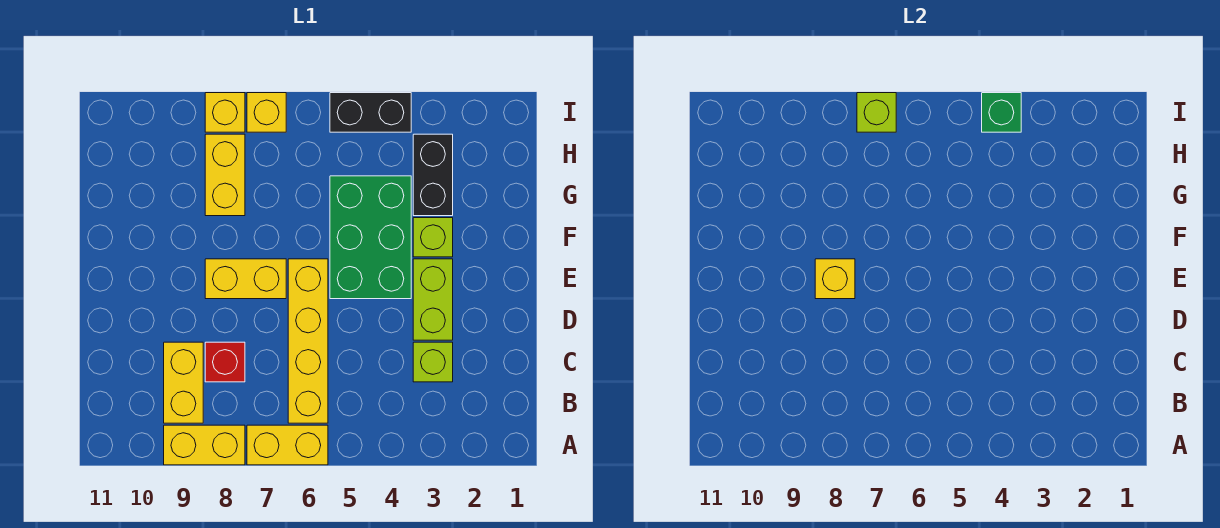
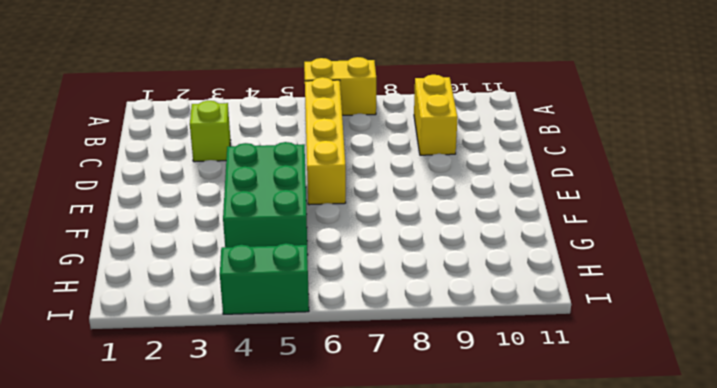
green brick I4:I5 level 1 -> black brick I4:I5 level 1
none -> yellow brick A8:A9 level 1
none -> red brick C8 level 1
none -> lime brick D3:E3 level 1

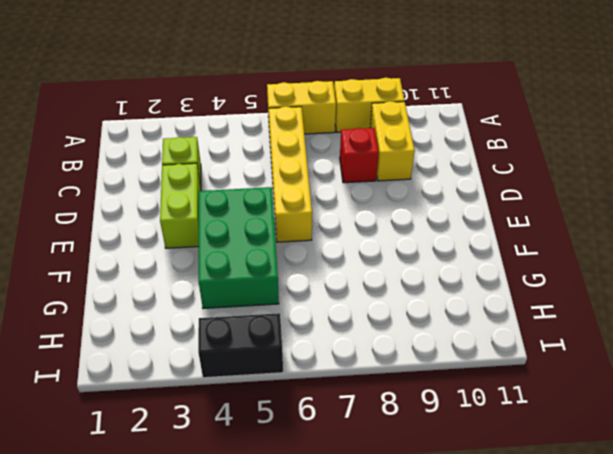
none -> yellow brick E7:E8 level 1
none -> lime brick F3 level 1
none -> black brick G3:H3 level 1

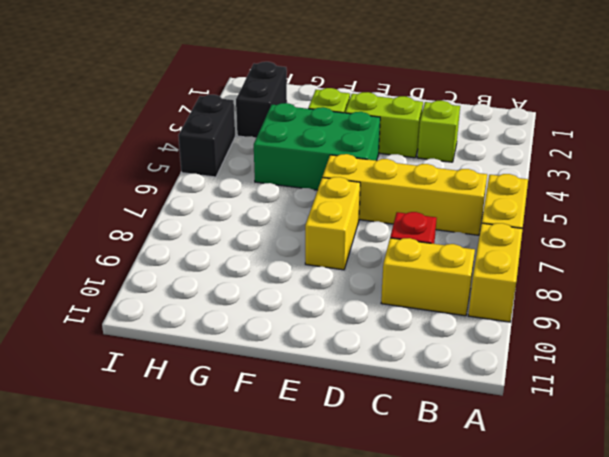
black brick H2:H3 level 1 -> black brick G3:H3 level 1
none -> yellow brick G8:H8 level 1
none -> yellow brick I7 level 1
none -> yellow brick I8 level 1

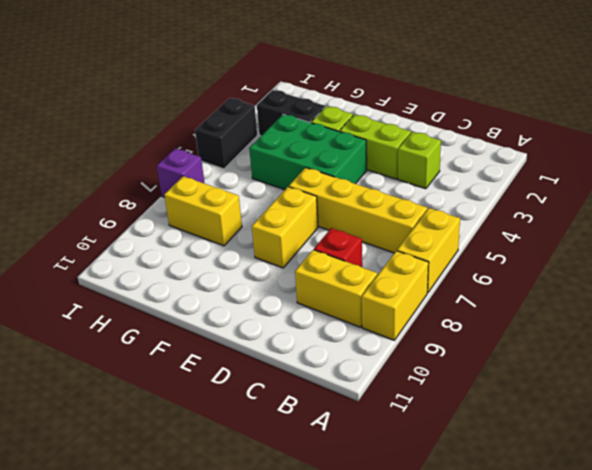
purple brick I7 level 1 -> yellow brick I7 level 1
none -> yellow brick I8 level 1
none -> yellow brick E8 level 2
none -> green brick I4 level 2

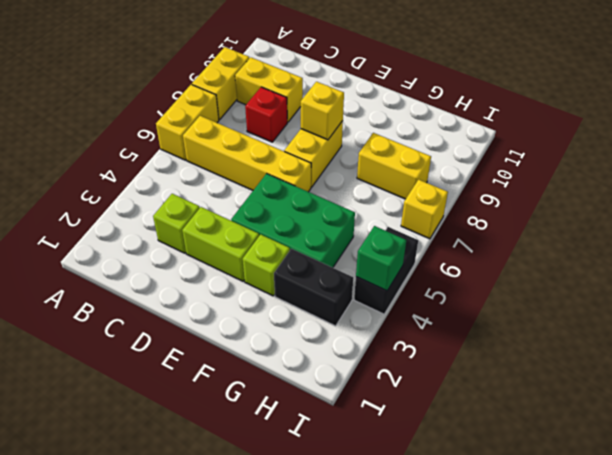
none -> yellow brick I8 level 1
none -> lime brick I7 level 2

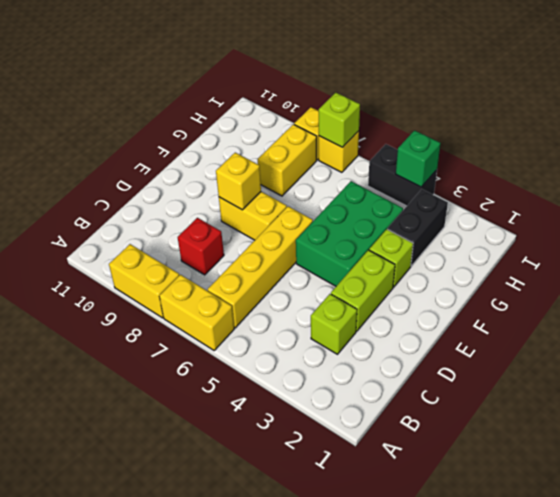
none -> yellow brick B9:C9 level 1

